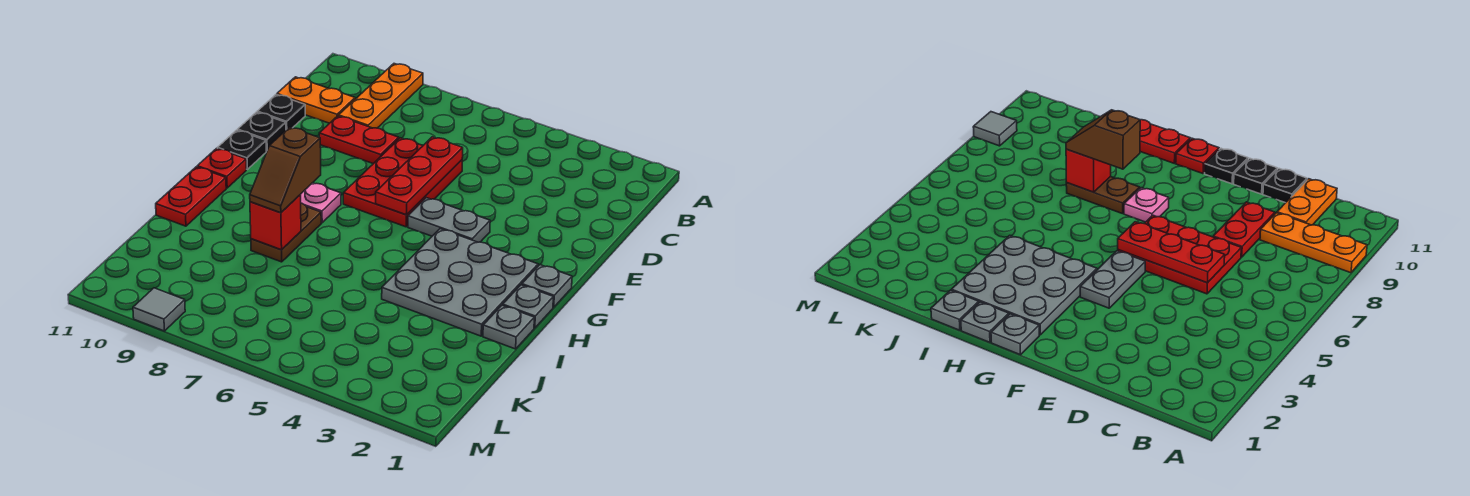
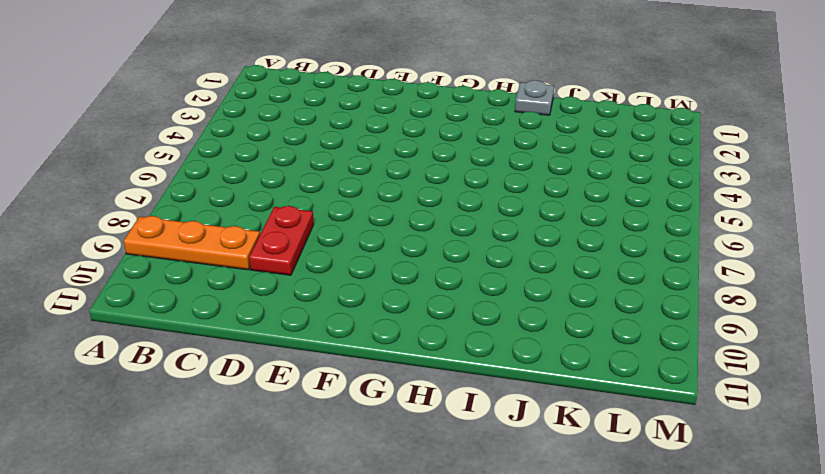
none -> orange plate C10:C11 level 1
none -> red plate D6:F7 level 1
none -> black plate D11 level 1

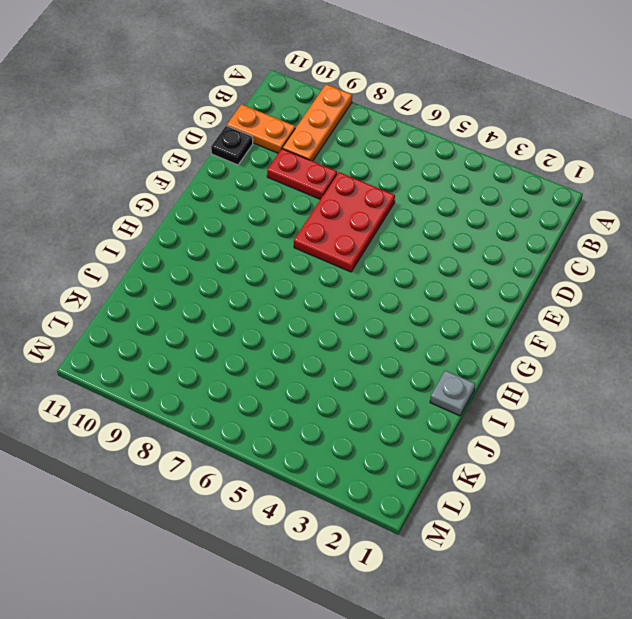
none -> black plate E11 level 1
none -> grey plate F4:F5 level 1
none -> black plate F11 level 1

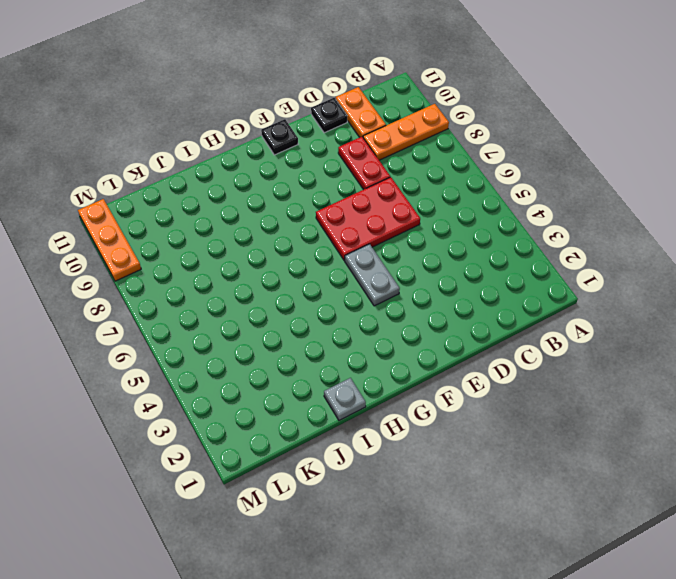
orange plate M9:M11 level 1 -> grey tile M9 level 1
none -> black plate E11 level 1
none -> grey plate G1 level 1
none -> grey plate G2:I4 level 1

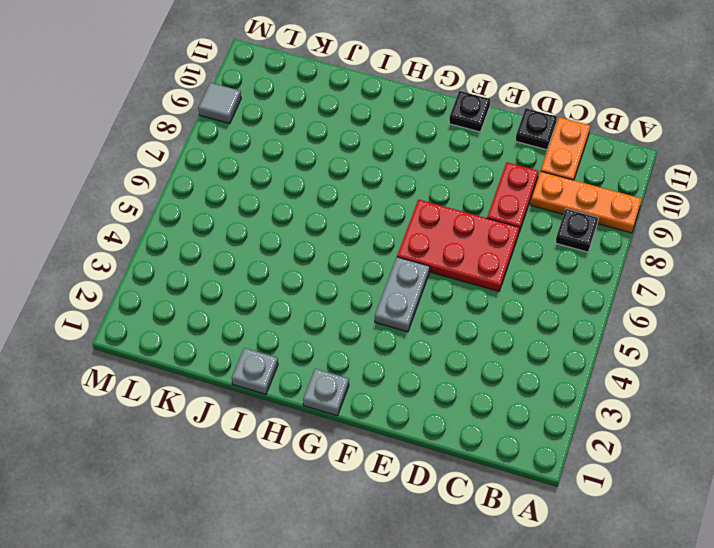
black plate B8 level 1 -> black plate E11 level 1
none -> grey plate G2:I4 level 1
none -> pink plate G8 level 1
none -> red plate G11 level 1

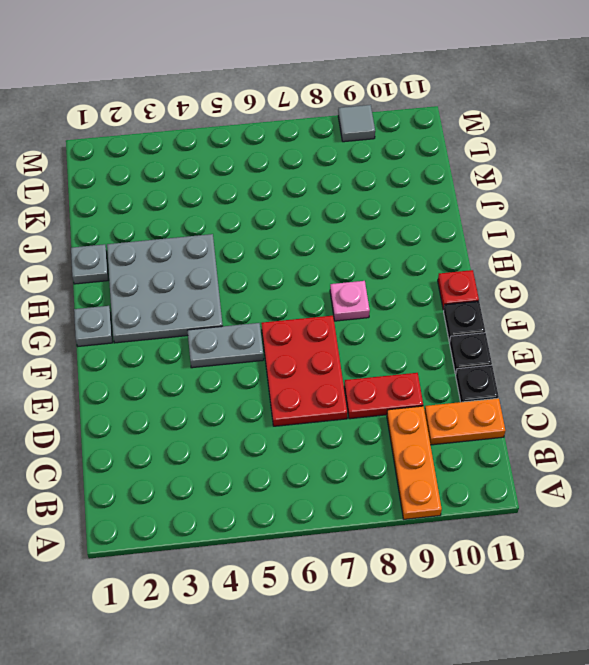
none -> grey plate H1 level 1
none -> brown plate H8:I8 level 1
none -> red plate H11:I11 level 1

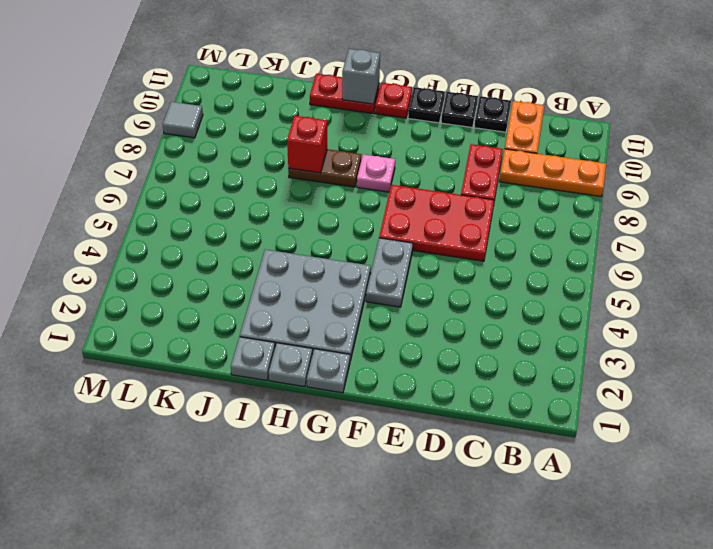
grey brick H11 level 2 -> none
none -> red plate D6:F6 level 2
none -> brown slope H8:I8 level 3 top H

